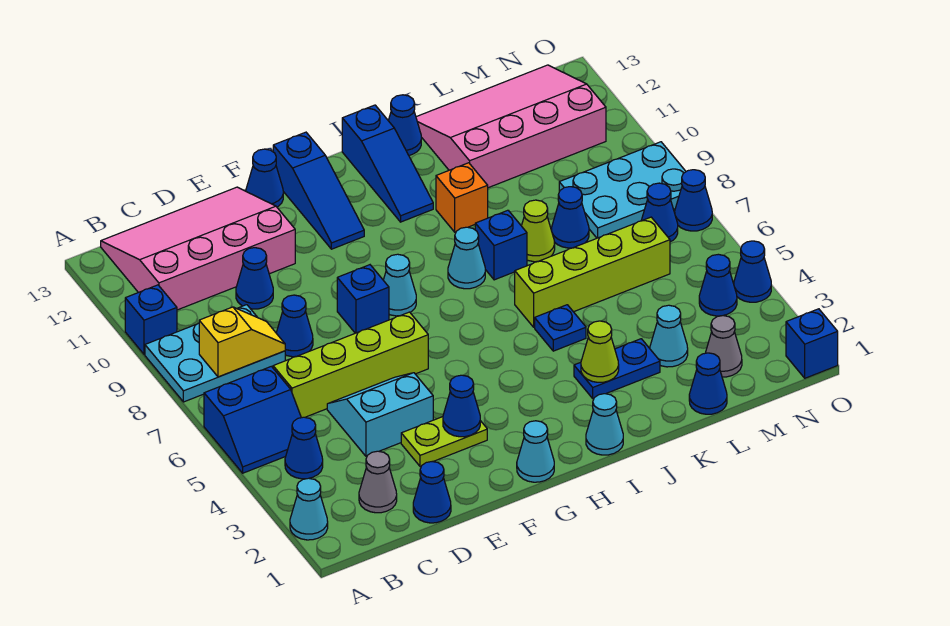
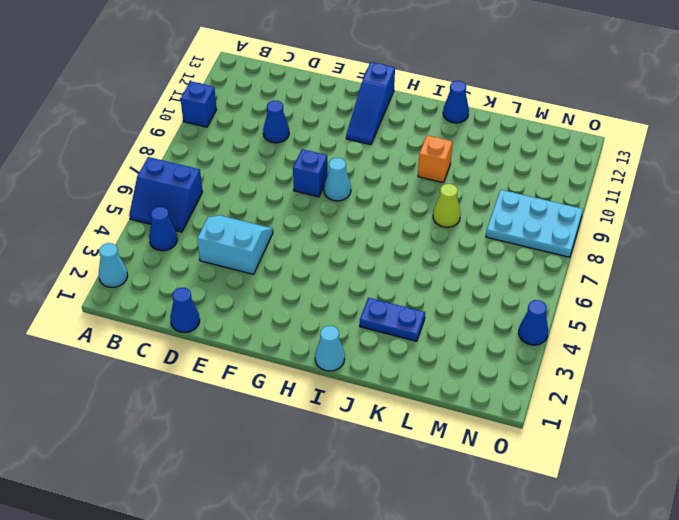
none -> cyan plate A8:C9 level 1
none -> pink slope B11:E13 level 1 top 11
none -> grey cone C2 level 1
none -> lime brick C6:F6 level 1

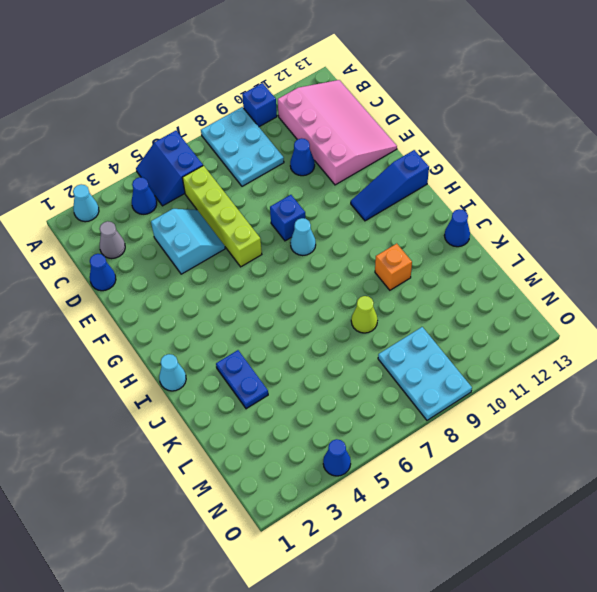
none -> blue cone D8 level 1
none -> lime plate E3:F3 level 1
none -> blue cone F13 level 1
none -> cyan cone G1 level 1

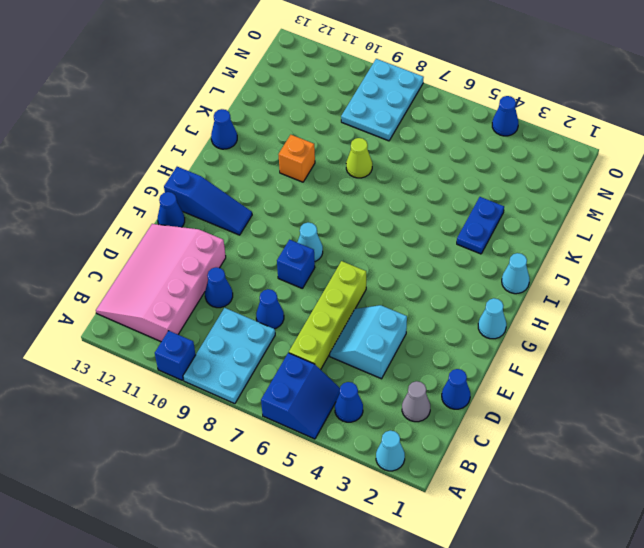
none -> lime plate E3:F3 level 1
none -> cyan cone I8 level 1
none -> blue slope I11:I13 level 1 top 13
none -> blue plate J5 level 1

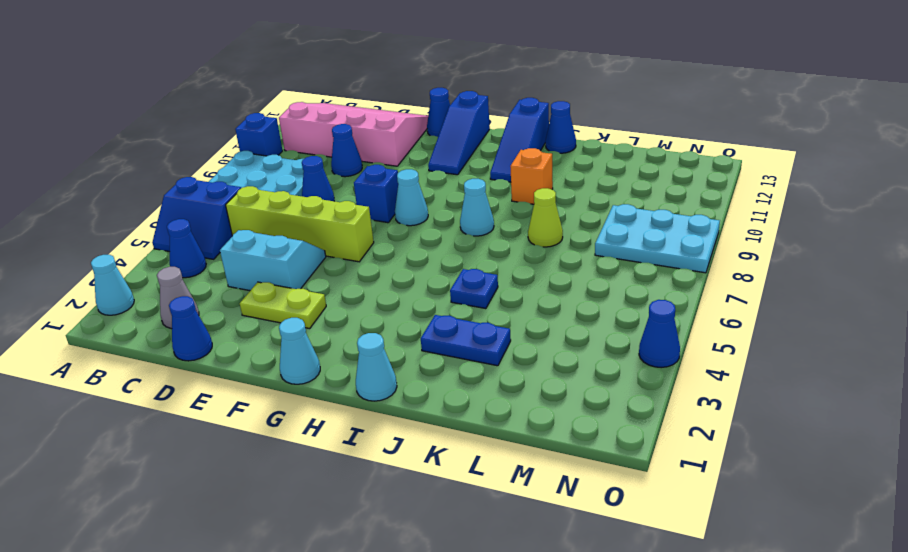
none -> lime brick J6:M6 level 1
none -> blue brick J8 level 1
none -> pink slope K11:N13 level 1 top 11
none -> blue cone L1 level 1

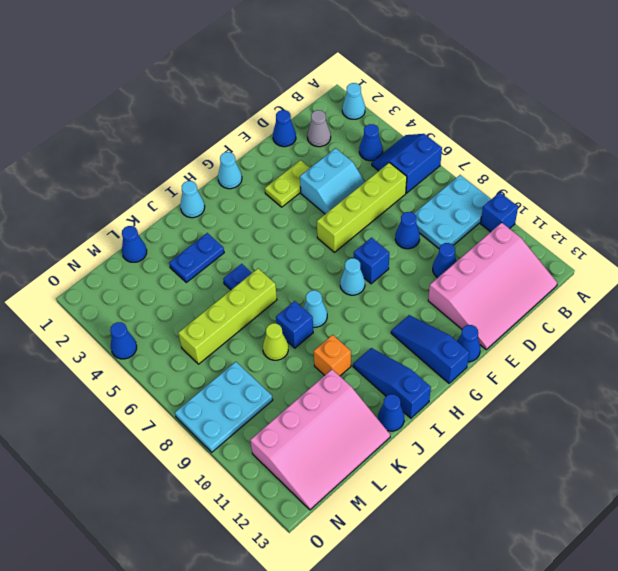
none -> cyan cone L3 level 1
none -> blue cone L8 level 1
none -> grey cone M2 level 1
none -> blue cone N4 level 1

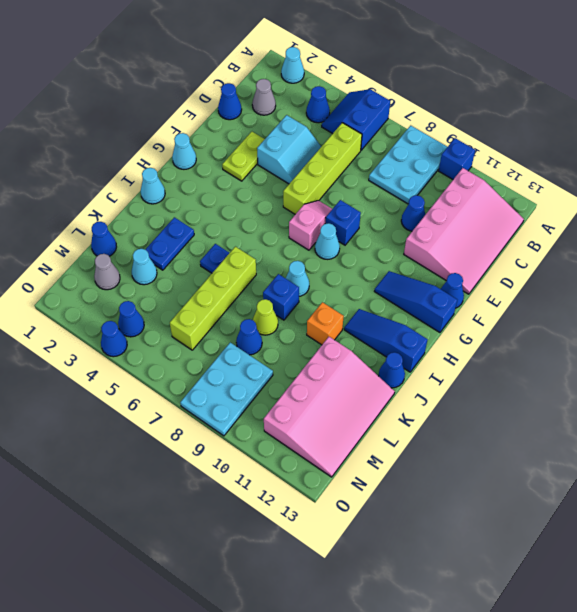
pink slope F7:G7 level 1 top G -> none
none -> blue cone D8 level 1
none -> blue cone N7 level 1
none -> blue brick O1 level 1
none -> blue cone O7 level 1

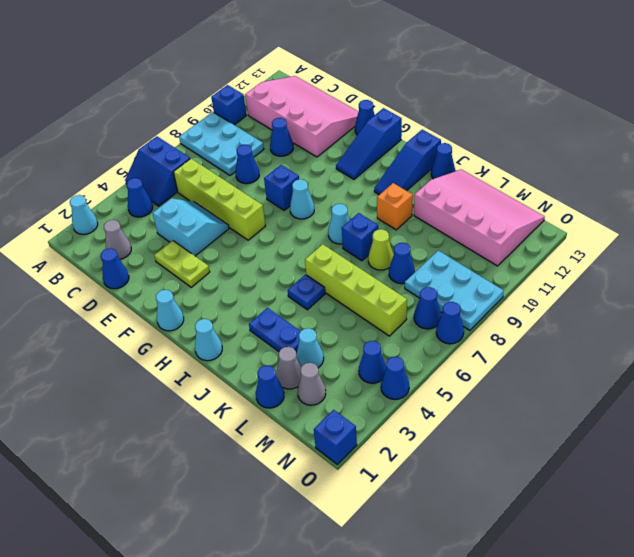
grey cone L2 level 1 -> none
none -> yellow slope B8:C8 level 2 top B
none -> blue cone F3 level 2
none -> lime cone J3 level 2

